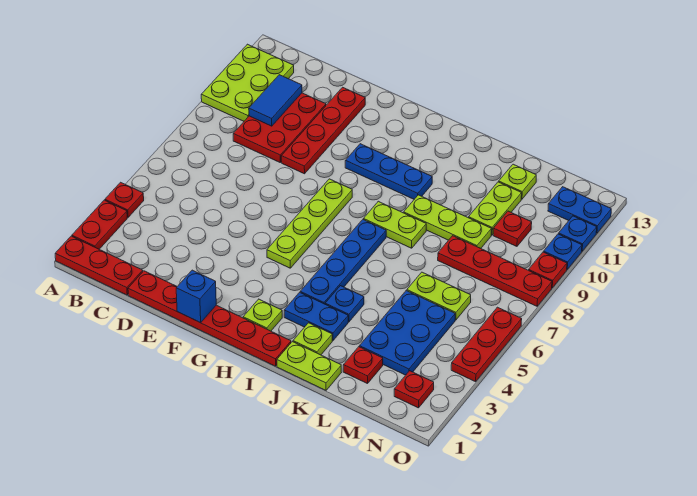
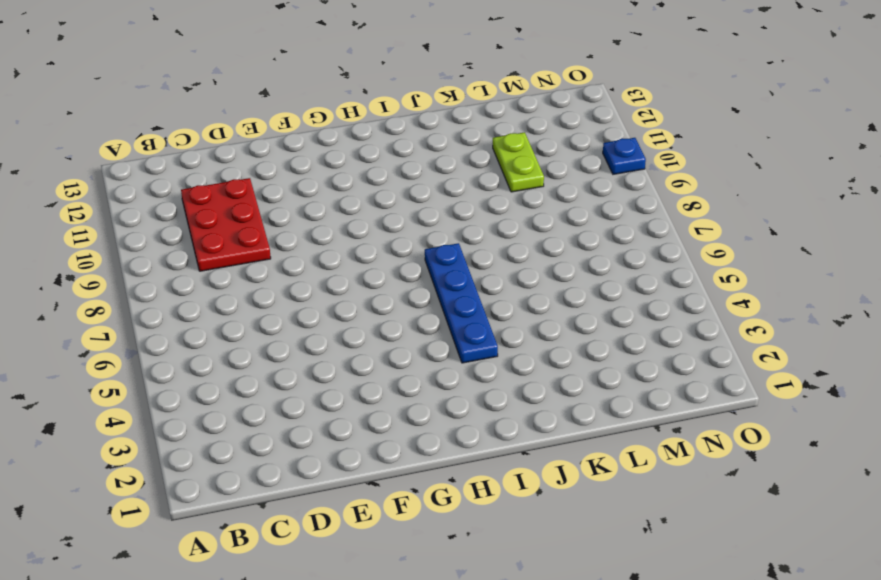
none -> red plate A1:C1 level 1
none -> red plate A2:A3 level 1
none -> red plate A4 level 1
none -> lime plate A10:B12 level 1

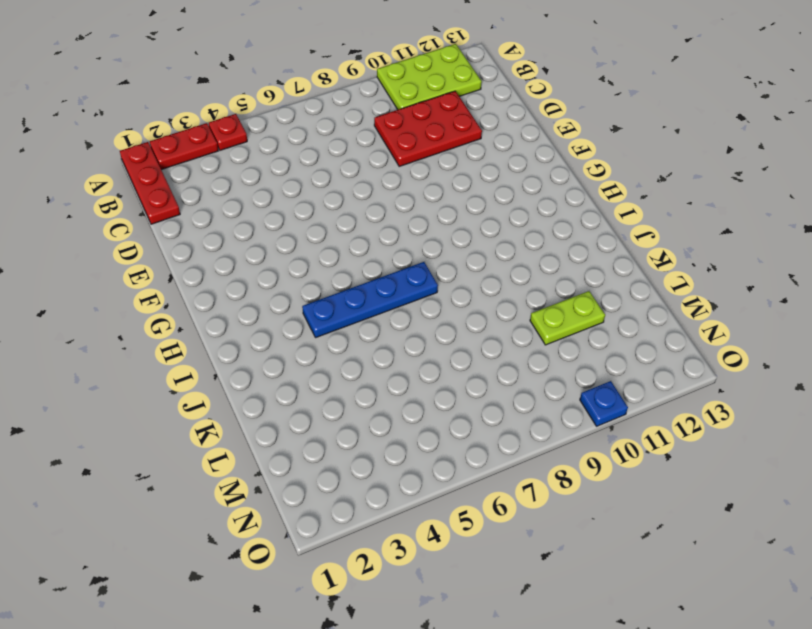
none -> red plate D1:I1 level 1
none -> red plate E9:E12 level 1
none -> lime plate G5:G8 level 1
none -> blue plate G10:I10 level 1

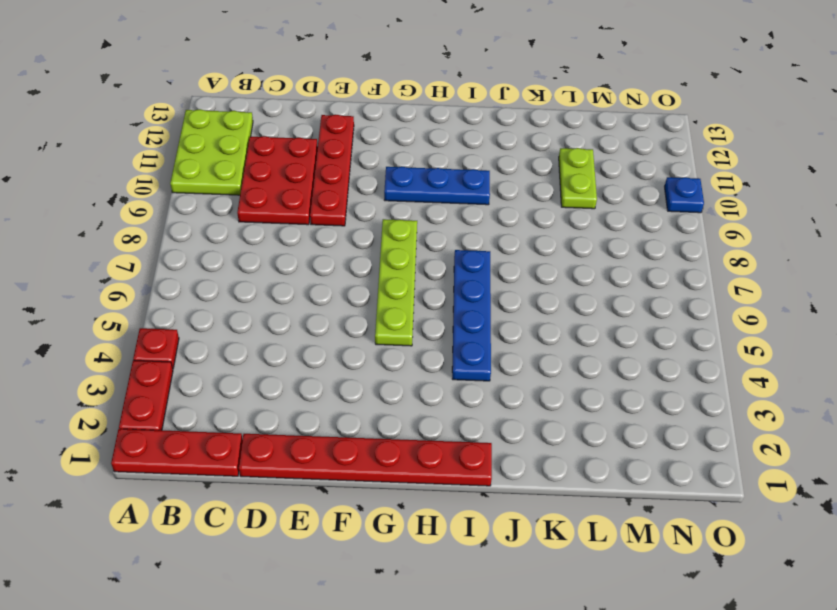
none -> lime plate H2 level 1
none -> blue plate I3:J3 level 1
none -> lime plate I8:J8 level 1
none -> lime plate J1:K1 level 1

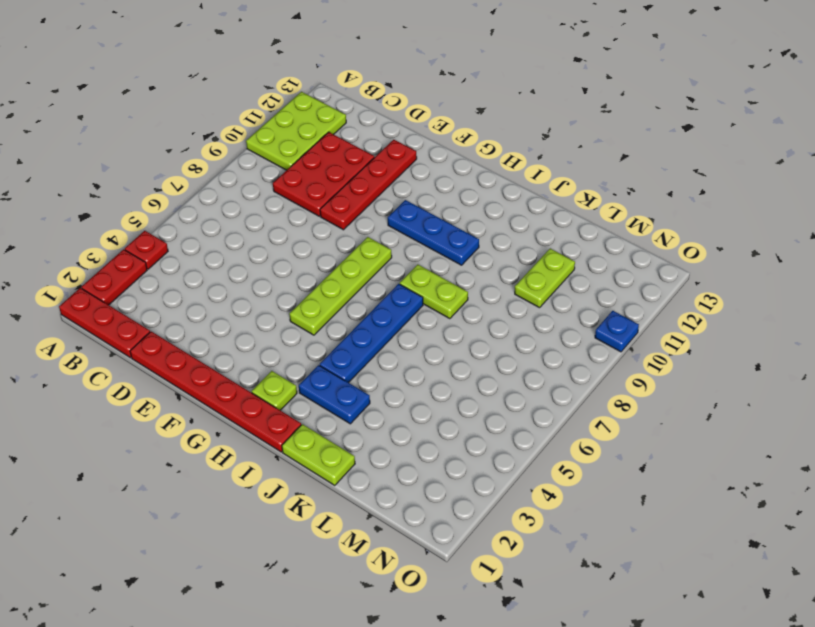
none -> lime plate J2 level 1
none -> blue plate J4 level 1
none -> lime plate J9:L9 level 1
none -> red plate L2 level 1

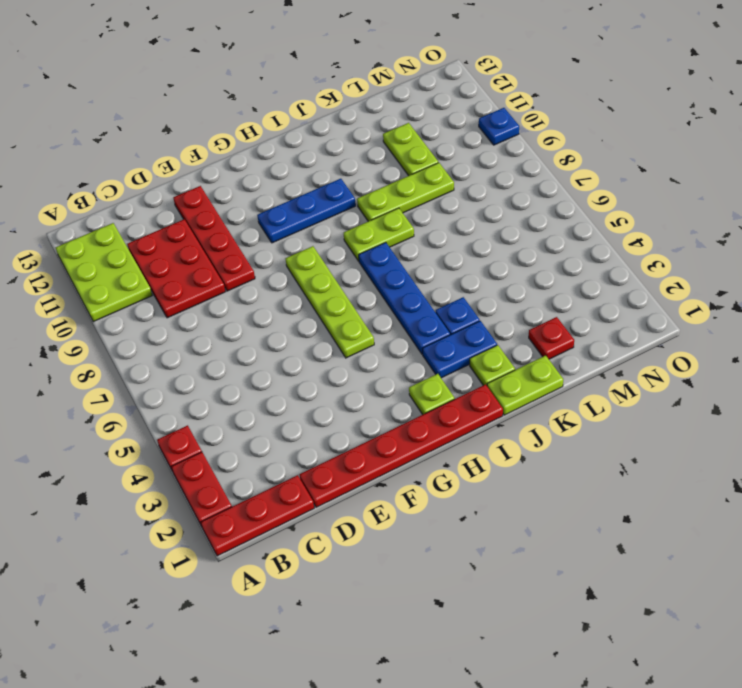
none -> blue plate L3:M5 level 1
none -> lime plate L6:M6 level 1
none -> red plate L8:O8 level 1
none -> lime plate L12 level 1

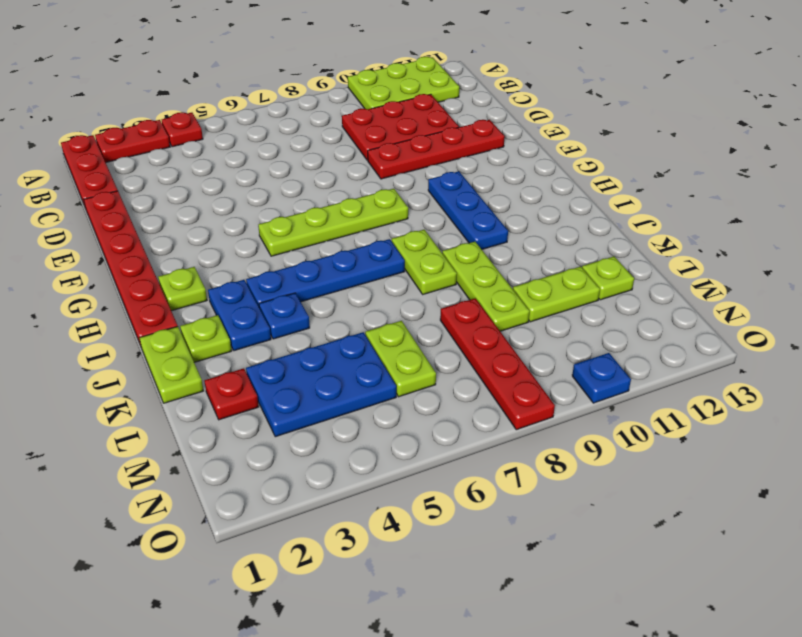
none -> red plate M10 level 1
none -> red plate N2 level 1
none -> blue plate N12:O12 level 1
none -> red plate O4:O6 level 1

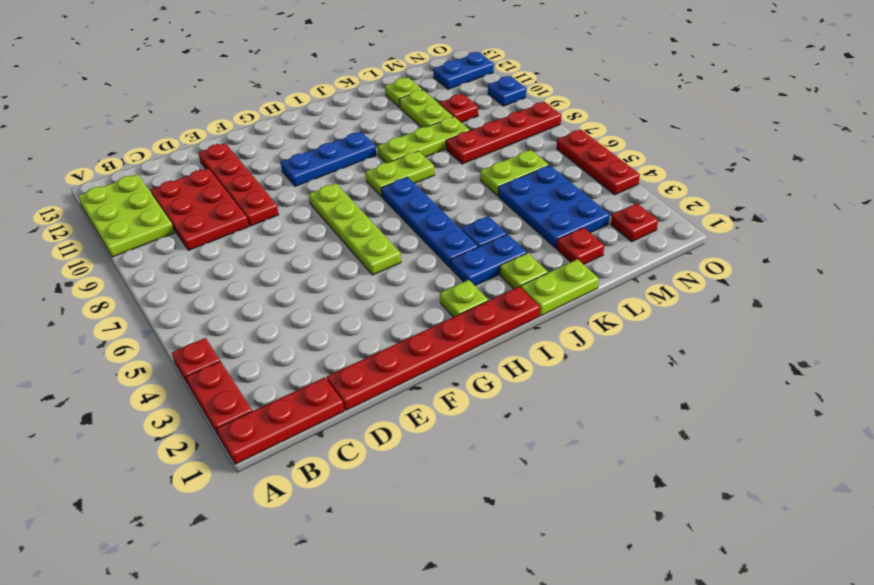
none -> red plate O9 level 1
none -> blue plate O11 level 1
none -> blue tile C10:C11 level 2
none -> blue brick F1 level 2

